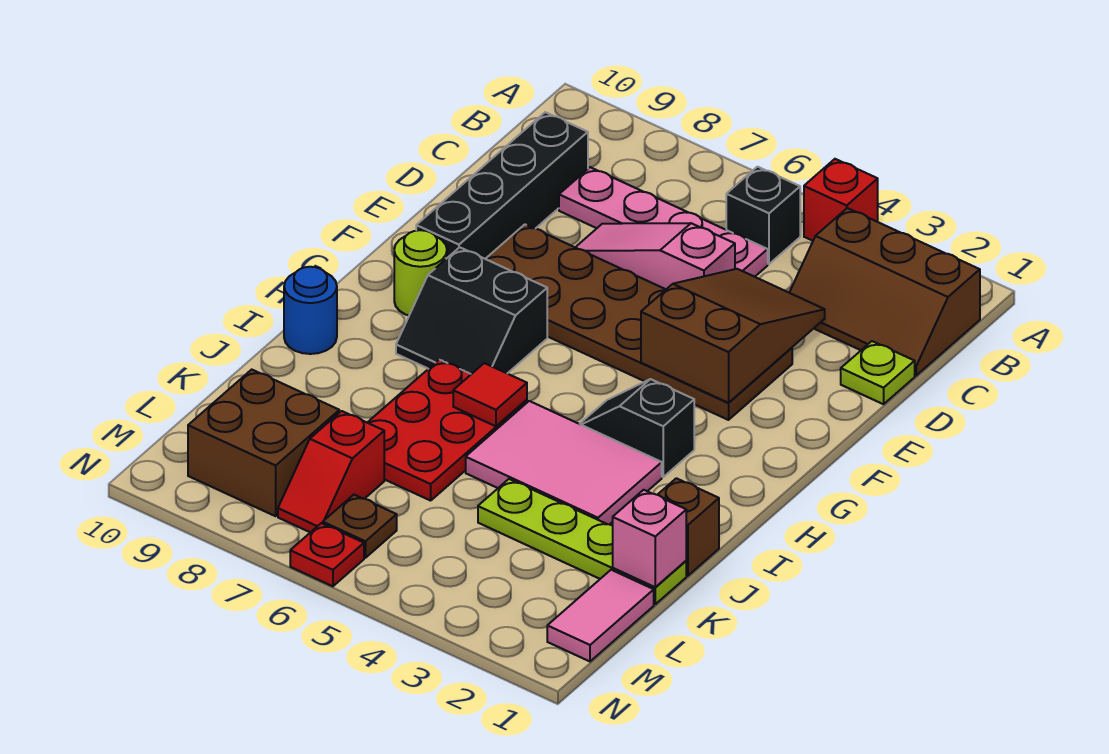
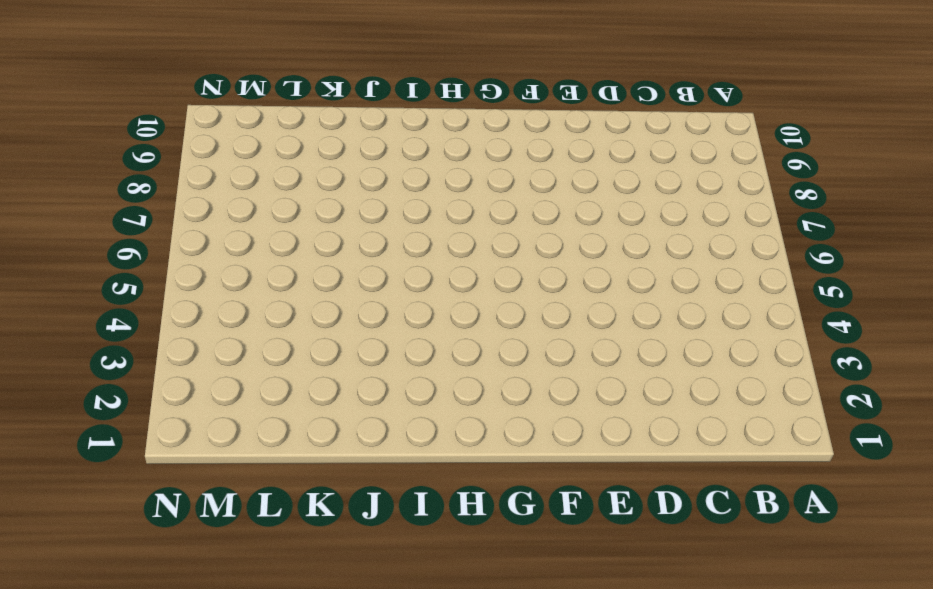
none -> red brick A4 level 1
none -> brown slope B1:C3 level 1 top B
none -> black brick B5 level 1

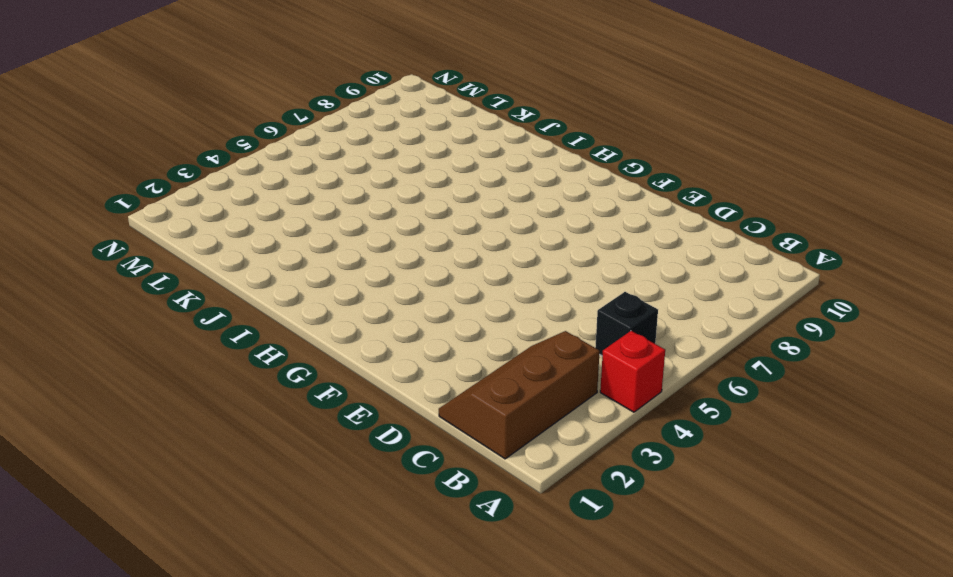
none -> pink plate C5:C8 level 1
none -> black brick C9:F9 level 1
none -> lime plate D1 level 1

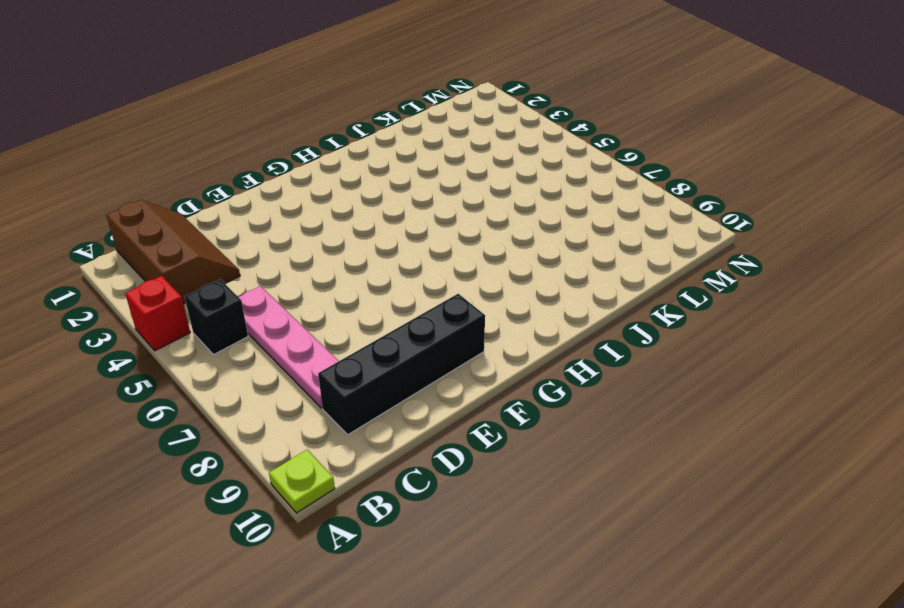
lime plate A10 level 1 -> lime plate D1 level 1
none -> pink slope D5:D7 level 1 top 5
none -> brown plate E3:F8 level 1
none -> black slope G7:H8 level 1 top G

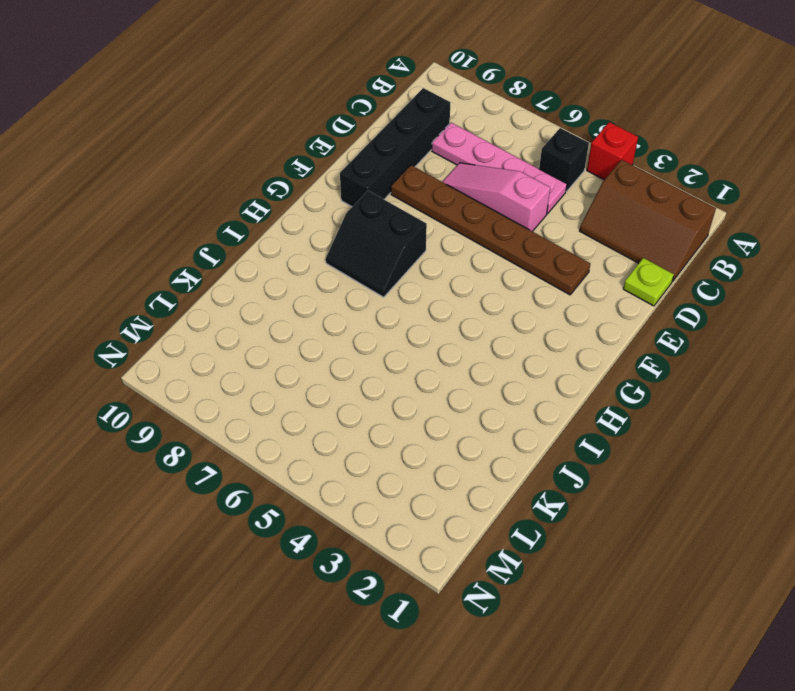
brown plate E3:E8 level 1 -> brown plate E3:F8 level 1
none -> lime round brick G9 level 1
none -> black slope H3:H4 level 1 top 3
none -> pink tile I3:J5 level 1

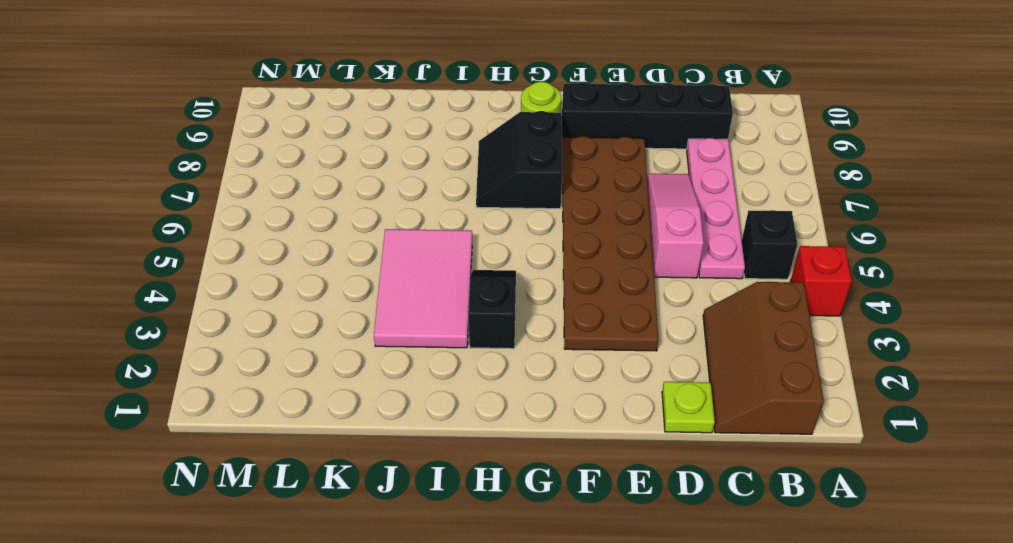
none -> red plate I6:K7 level 1
none -> blue round brick I10 level 1
none -> brown brick J1 level 1

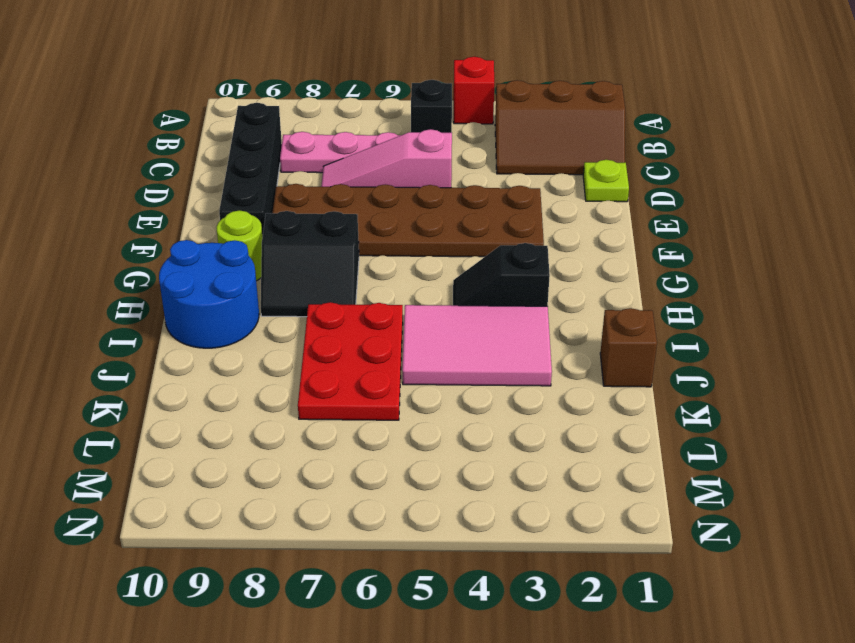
blue round brick H9:I10 level 1 -> blue round brick I10 level 1
none -> lime plate K1:K4 level 1
none -> pink tile L1:M1 level 1
none -> red slope L7:M7 level 1 top L

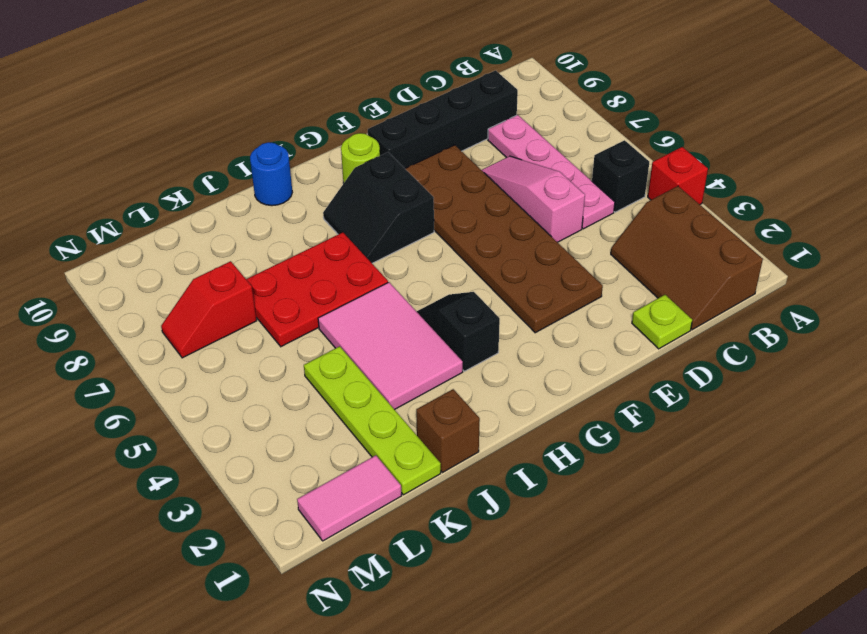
none -> brown brick L8:M9 level 1
none -> brown plate M6 level 1
none -> red plate N6 level 1

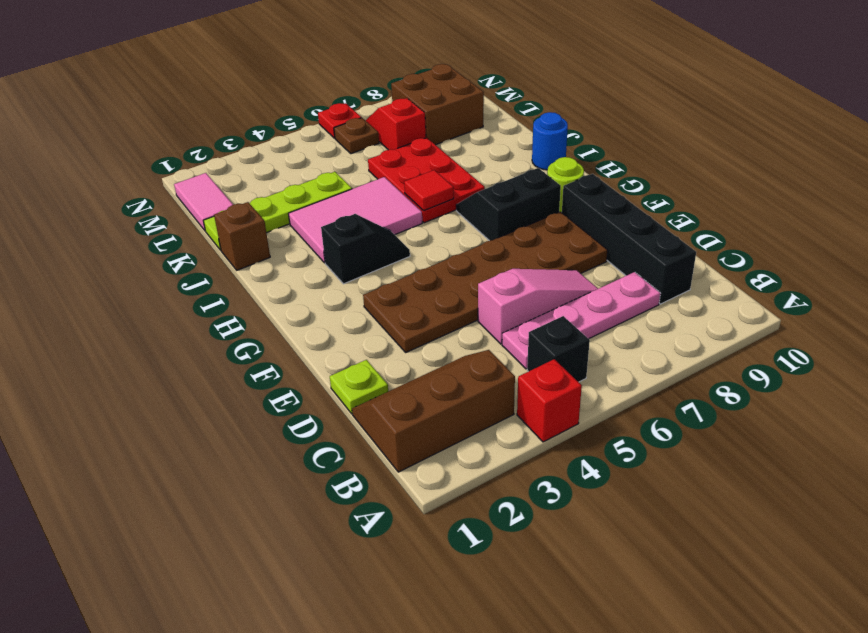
none -> brown slope D3:F4 level 2 top F
none -> pink brick K1 level 2

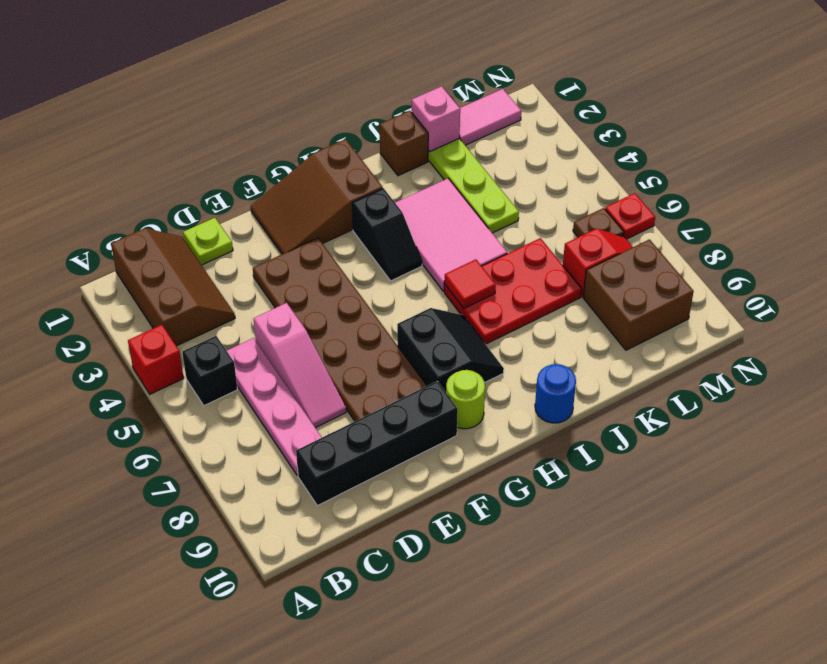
brown slope F1:H2 level 1 top H -> brown slope D3:F4 level 2 top F

